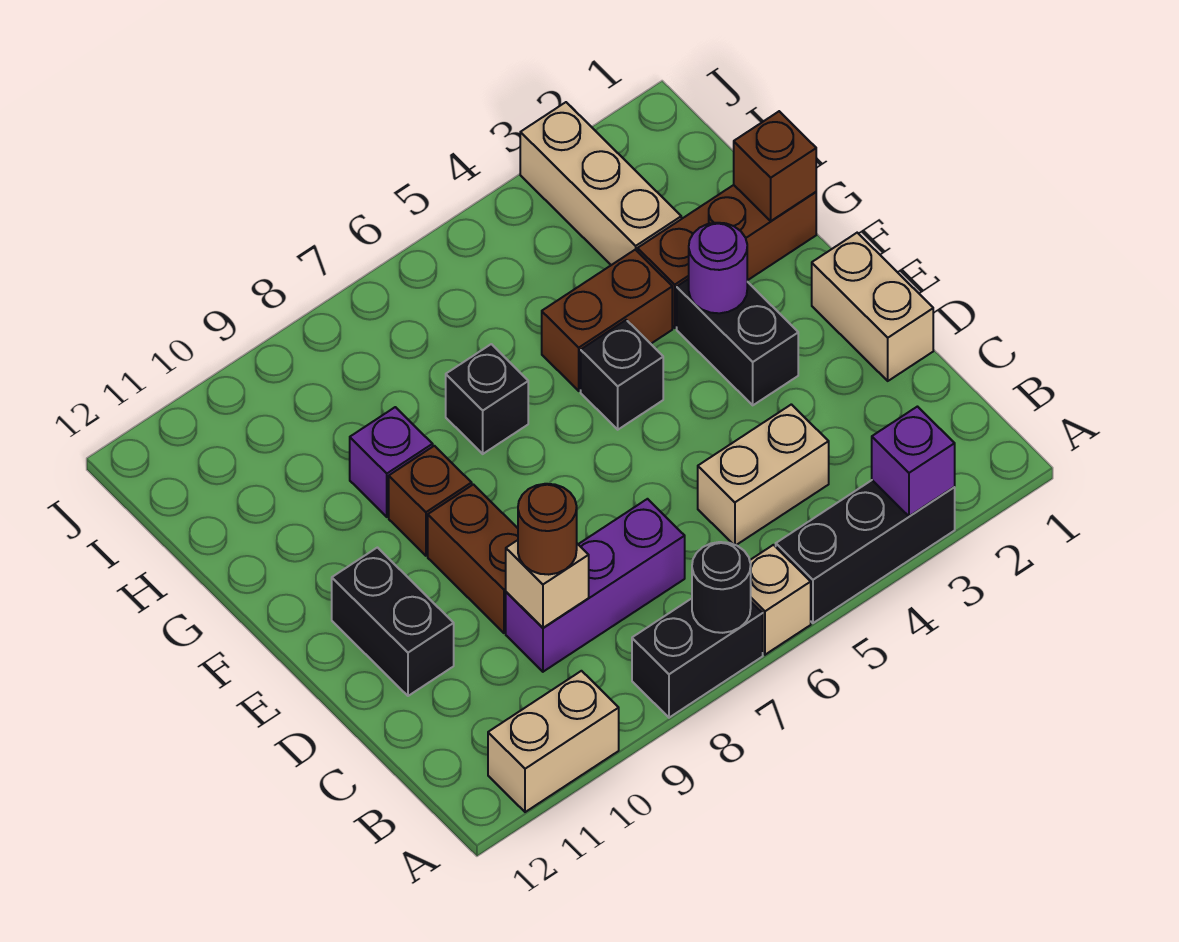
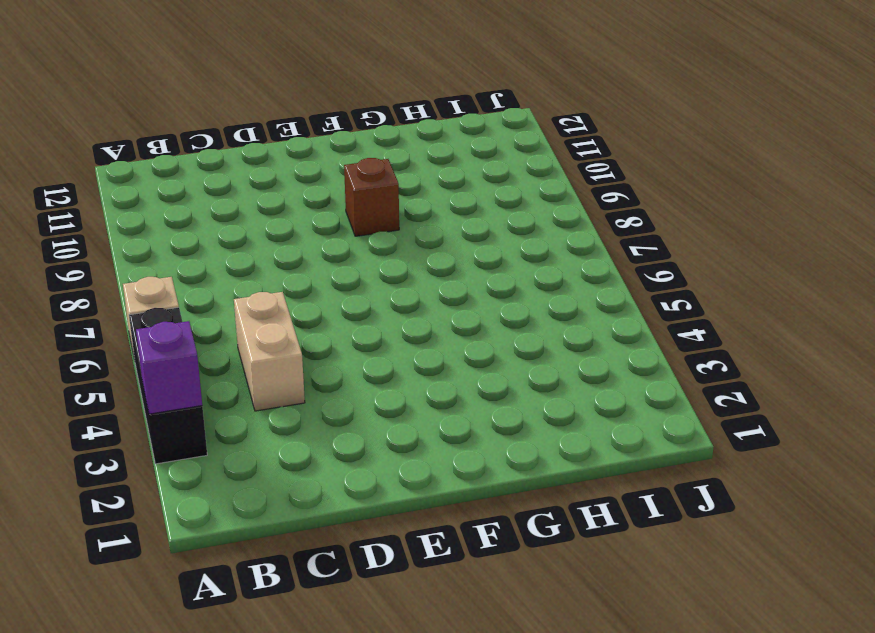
none -> black brick A7:A8 level 1
none -> tan brick A10:A11 level 1
none -> purple brick C7:C9 level 1

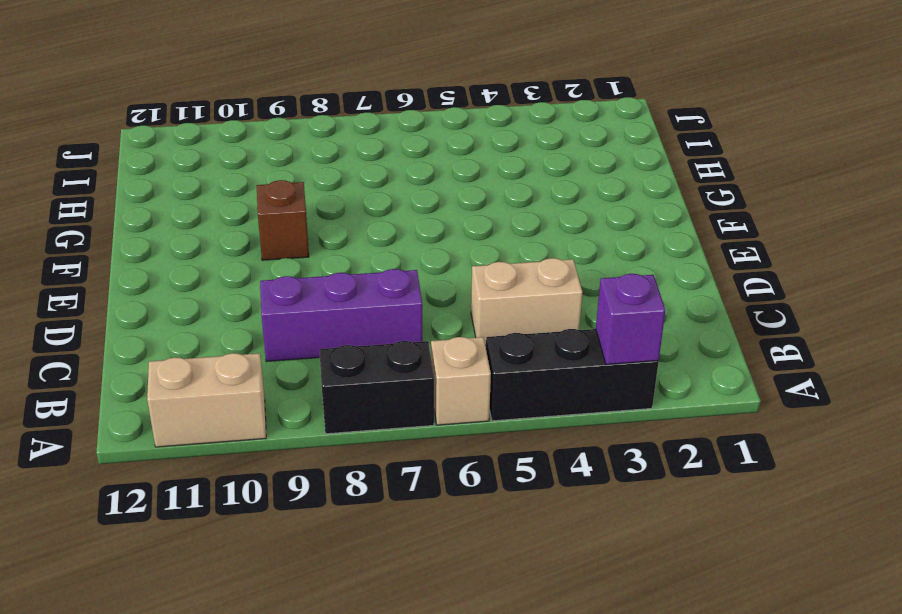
none -> tan brick D1:E1 level 1
none -> brown brick D9:E9 level 1
none -> black brick D11:E11 level 1

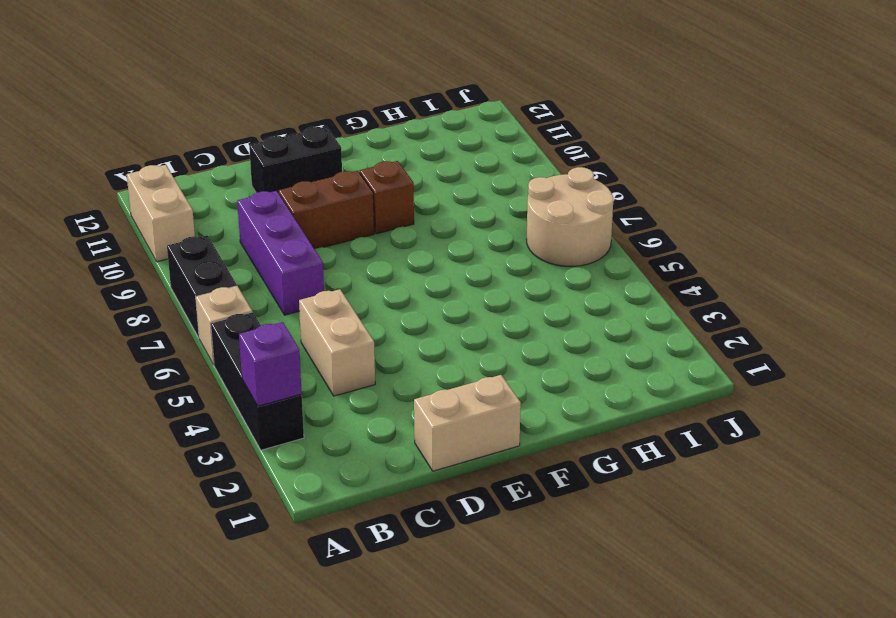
tan round brick I6:J7 level 1 -> none
none -> black brick E3:F3 level 1
none -> black brick F5 level 1
none -> brown brick G1:G3 level 1

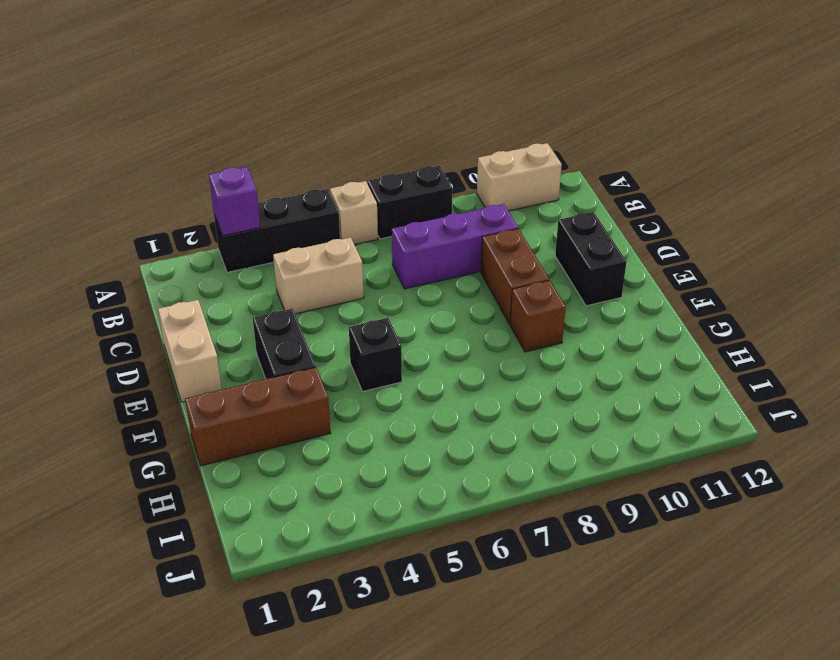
none -> brown brick G4:G5 level 1
none -> black brick G7 level 1
none -> purple brick G9 level 1

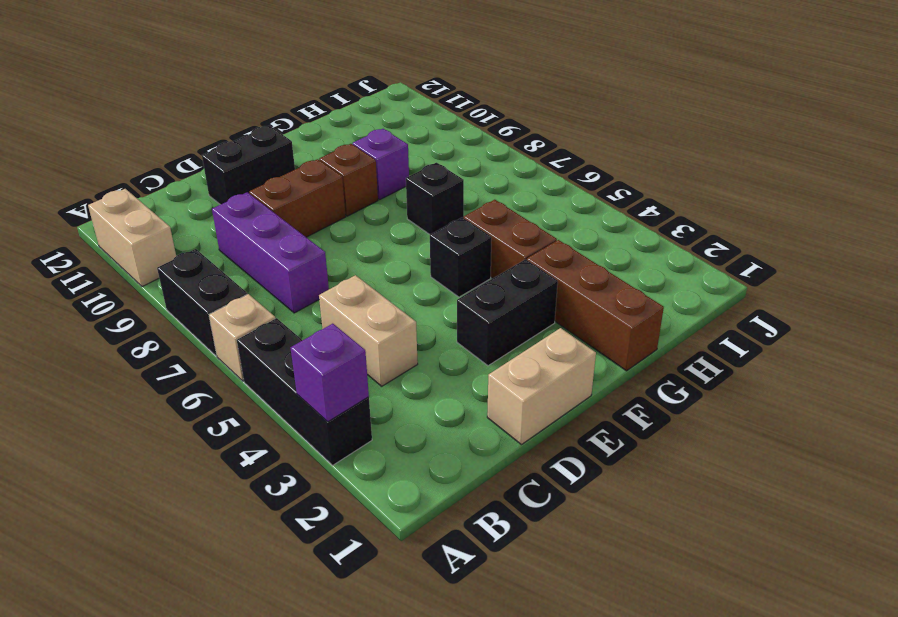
none -> tan brick H3:J3 level 1
none -> black round brick A7 level 2
none -> tan brick C9 level 2

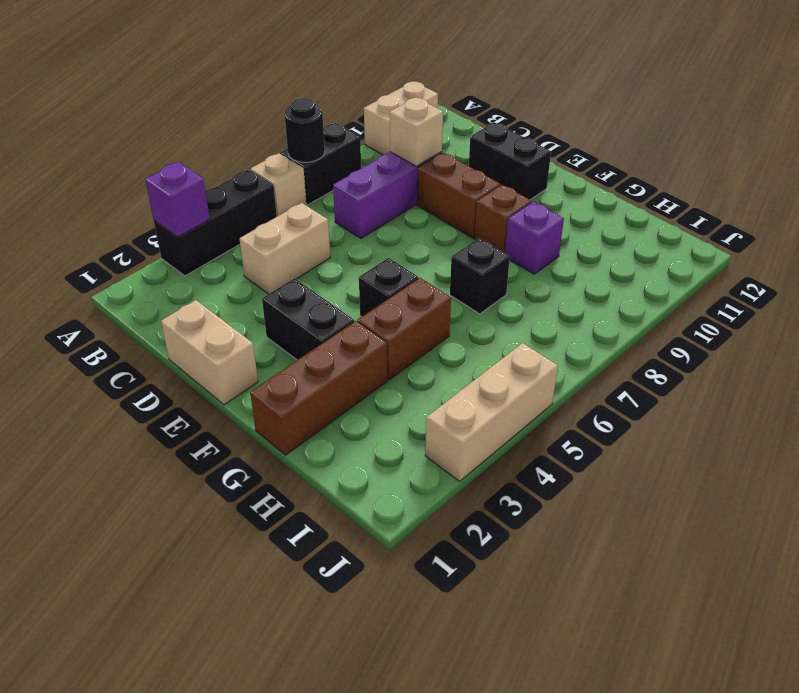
tan brick J3:J5 level 1 -> tan brick H3:J3 level 1
none -> purple round brick F3 level 2
none -> brown brick G1 level 2
none -> brown round brick C9 level 3

